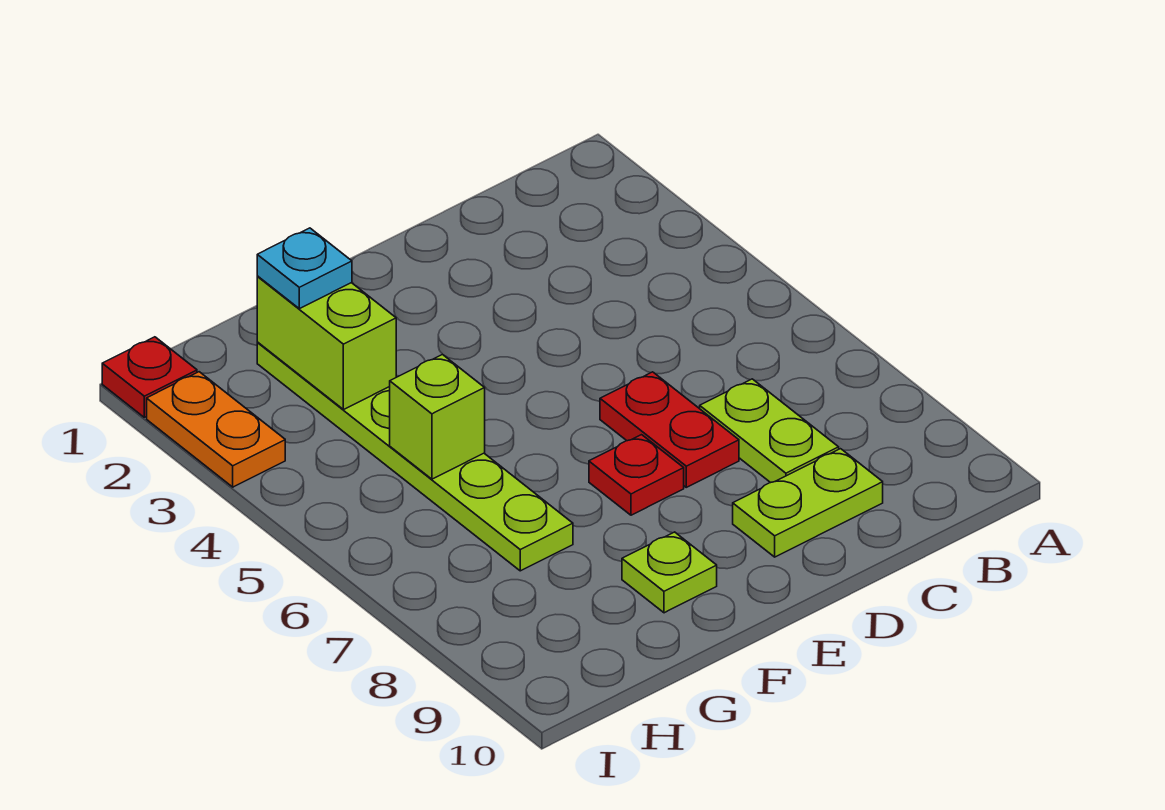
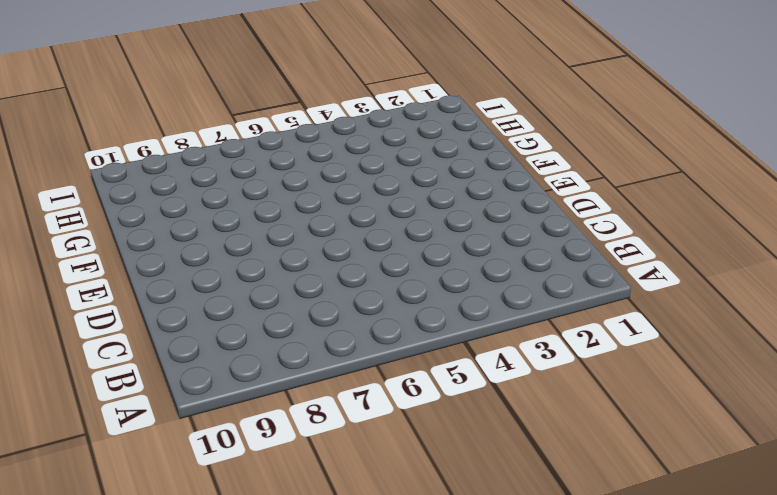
none -> lime plate C7:C8 level 1
none -> lime plate C9:D9 level 1

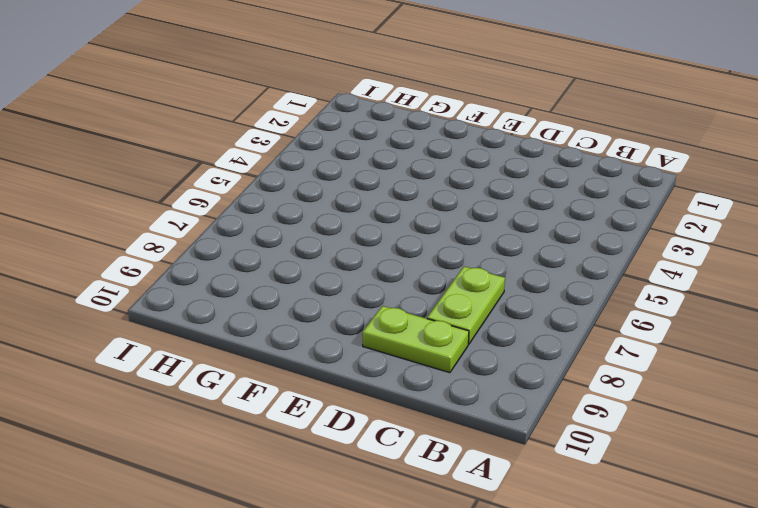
none -> red plate D6:D7 level 1
none -> red plate E7 level 1

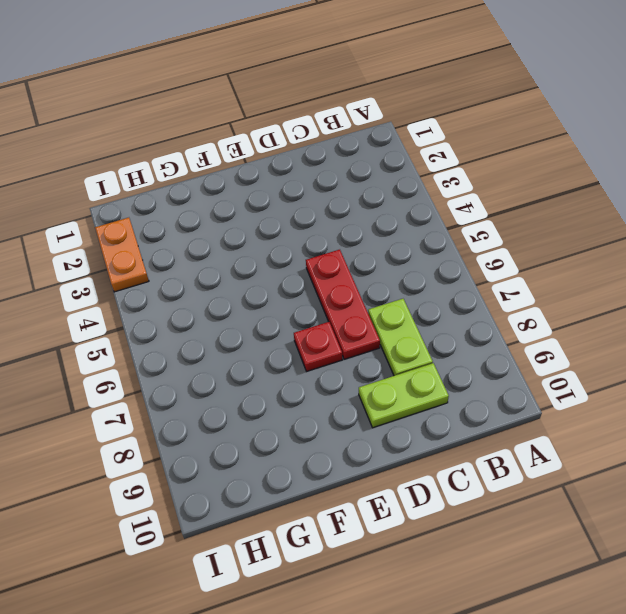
red plate D5:D7 level 1 -> red plate D6:D7 level 1
none -> lime plate F9 level 1
none -> lime plate G2:G7 level 1

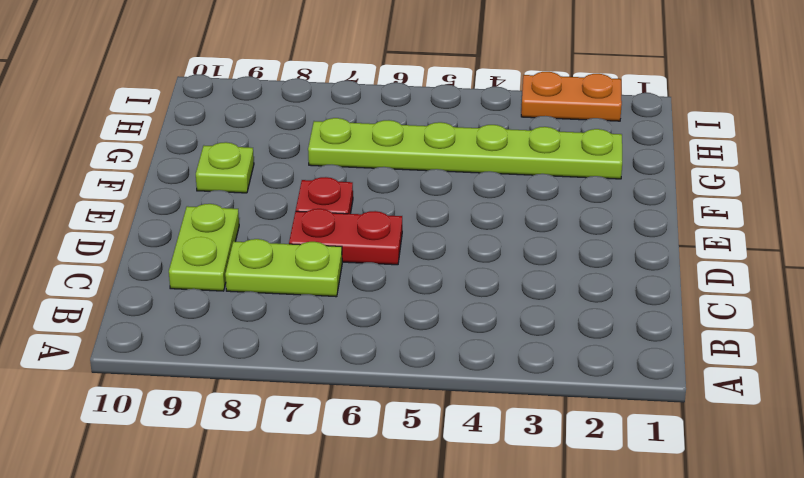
none -> red plate I1 level 1
none -> lime brick G2:G3 level 2

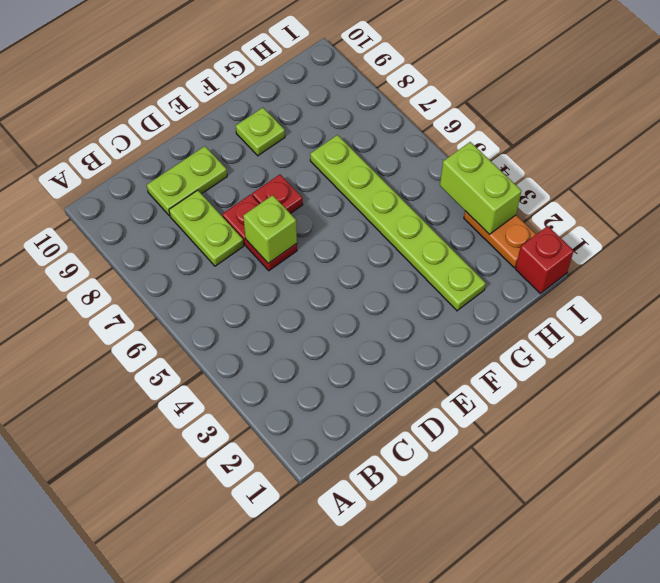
lime brick D6 level 2 -> lime brick G5 level 2
red brick I1 level 1 -> red plate I1 level 1
lime brick I3:I4 level 2 -> lime brick G2:G3 level 2
none -> cyan plate G2 level 3

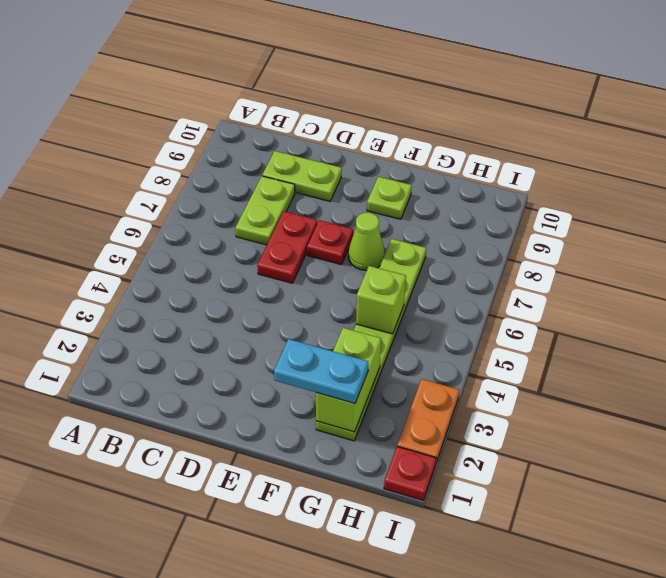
cyan plate F2:G2 level 3 -> cyan plate G2 level 3
lime cone F7 level 1 -> none

